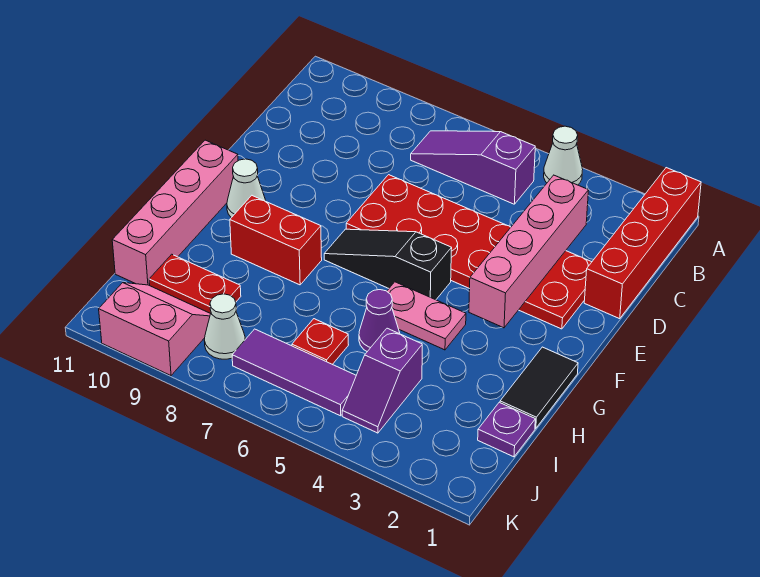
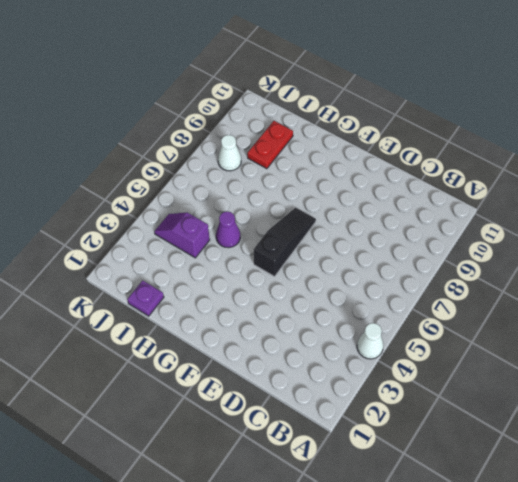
none -> red brick A1:D1 level 1
none -> purple slope B5:B7 level 1 top 5
none -> red plate D2:E7 level 1

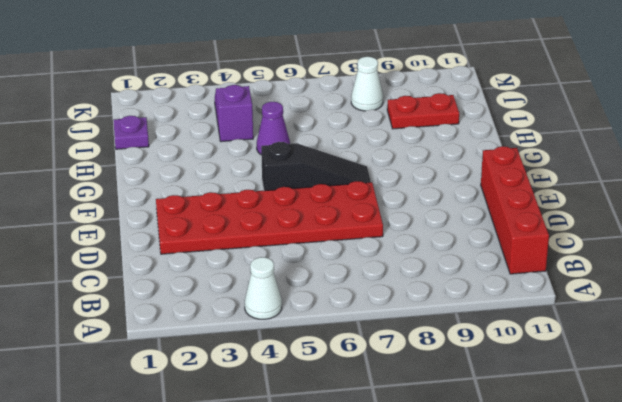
red brick B11:E11 level 1 -> red brick A1:D1 level 1
none -> purple slope B5:B7 level 1 top 5
none -> white cone F10 level 1
none -> pink brick F11:I11 level 1

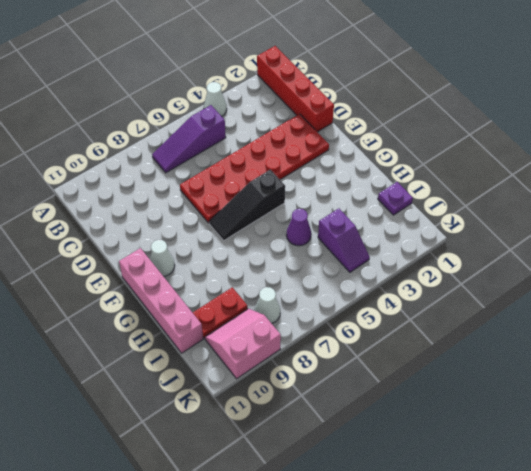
none -> black tile G1:H1 level 1
none -> pink plate G4:G5 level 1
none -> red brick G8:G9 level 1

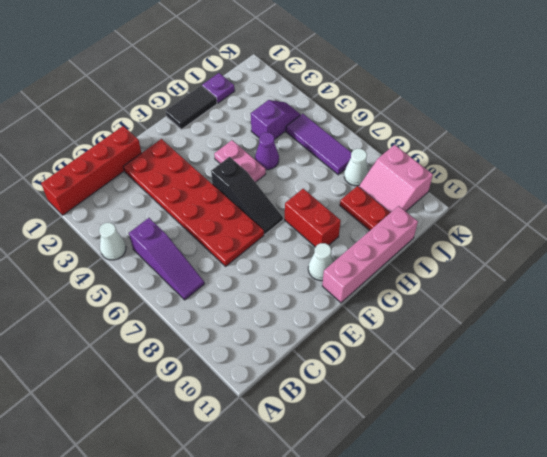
none -> red plate I6 level 1
none -> pink brick C3:F3 level 2

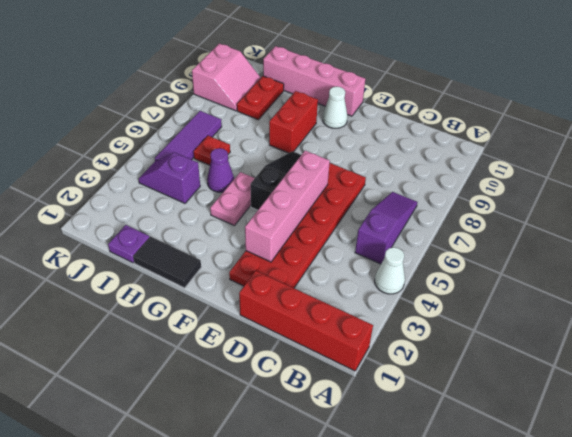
pink brick E3:E6 level 2 -> pink brick C3:F3 level 2
none -> white cone J8 level 1

